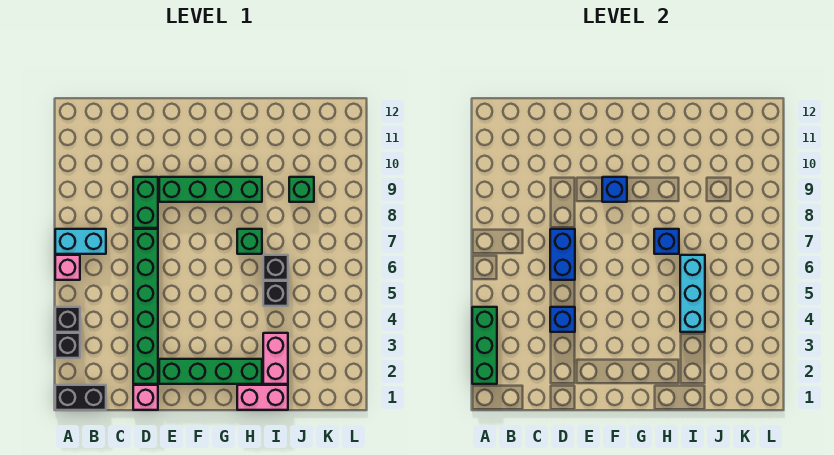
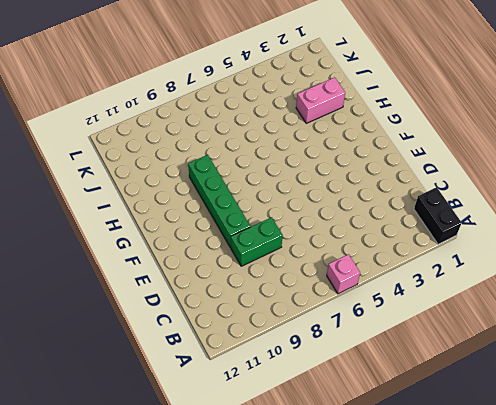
none -> black brick A3 level 1
none -> black brick A4 level 1
none -> cyan brick A7:B7 level 1

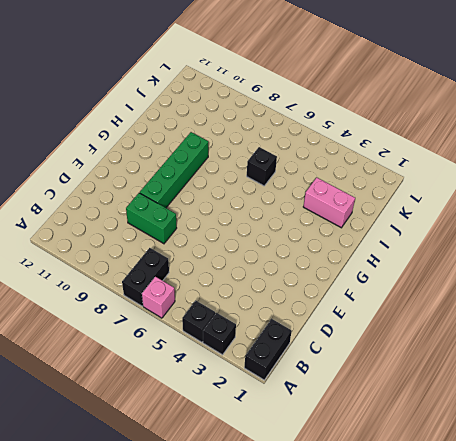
black brick A7:B7 level 1 -> cyan brick A7:B7 level 1
none -> pink brick D1 level 1
none -> green brick D2:D7 level 1
none -> green brick E2:H2 level 1

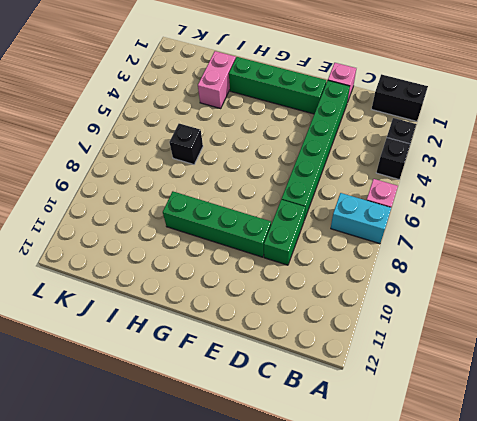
none -> pink brick H1:I1 level 1
none -> green brick H7 level 1
none -> black brick I5 level 1

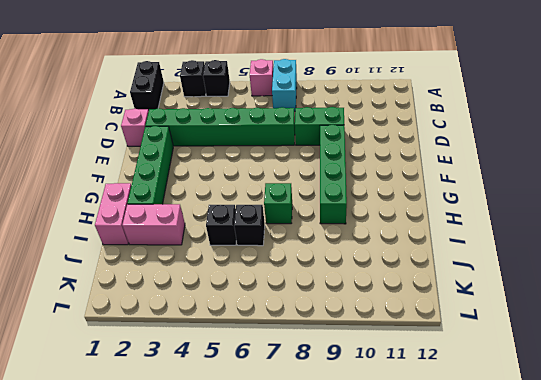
none -> green brick J9 level 1
none -> green brick A2:A4 level 2
none -> blue brick D4 level 2

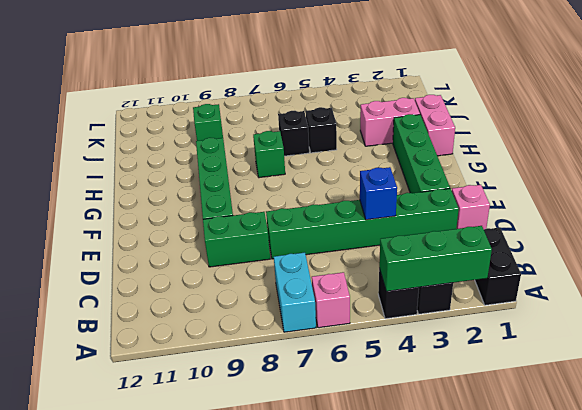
none -> blue brick D6:D7 level 2
none -> blue brick F9 level 2
none -> blue brick H7 level 2

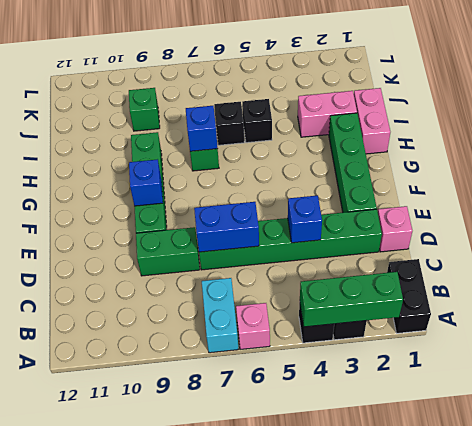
none -> cyan brick I4:I6 level 2

